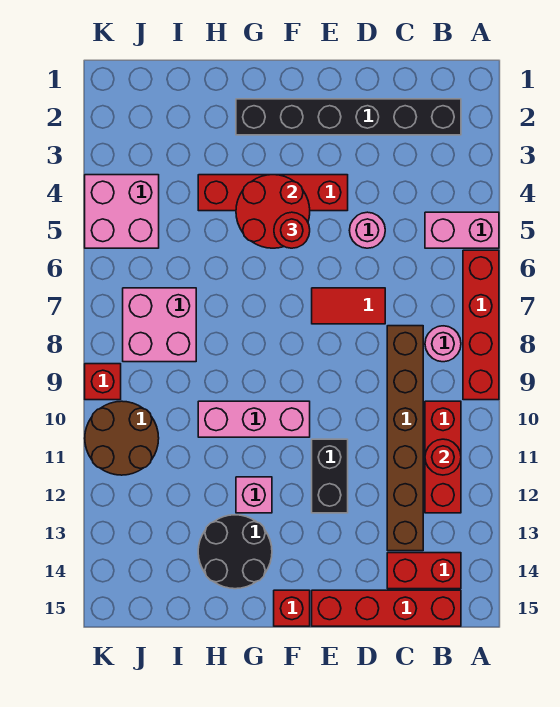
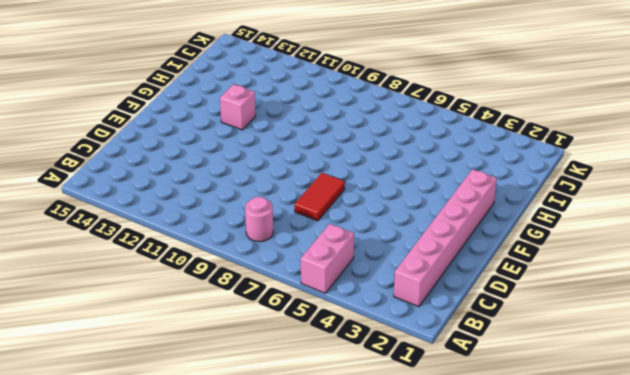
pink brick B2:G2 level 1 -> black brick B2:G2 level 1
none -> red brick A6:A9 level 1
none -> red brick B10:B12 level 1
none -> red brick B14:C14 level 1

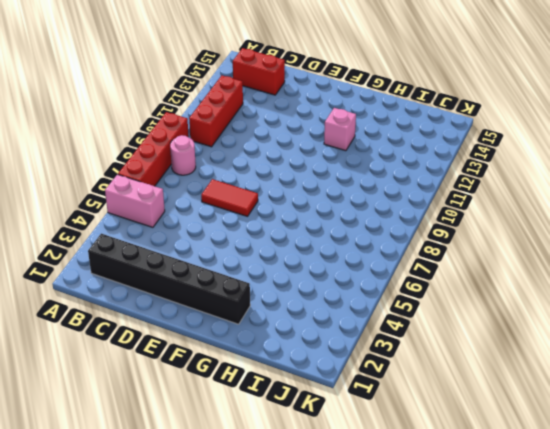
none -> red brick B15:E15 level 1
none -> brown brick C8:C13 level 1
none -> pink round brick D5 level 1

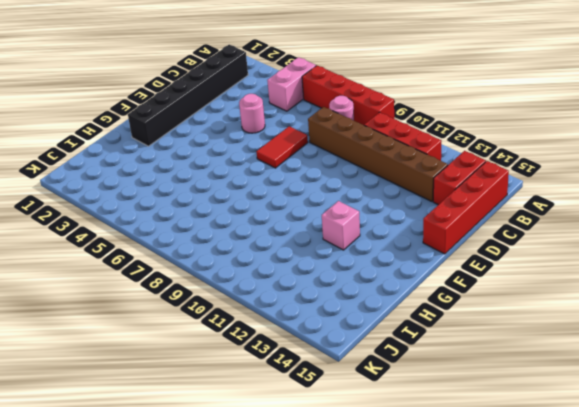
none -> red brick E4:H4 level 1
none -> black brick E11:E12 level 1
none -> pink brick F10:H10 level 1

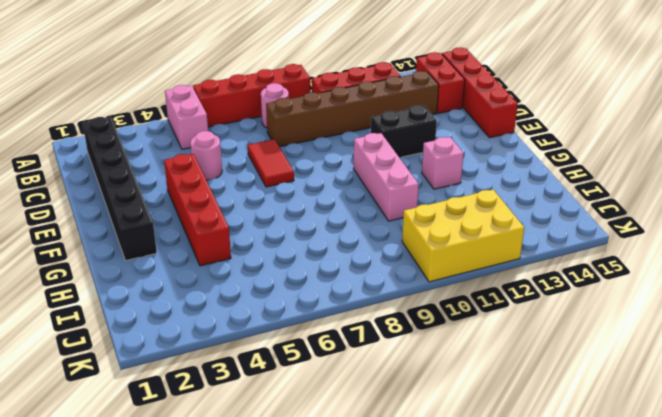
yellow brick J10:K12 level 1 -> brown round brick J10:K11 level 1
none -> red brick F15 level 1
none -> black round brick G13:H14 level 1
none -> pink brick I7:J8 level 1

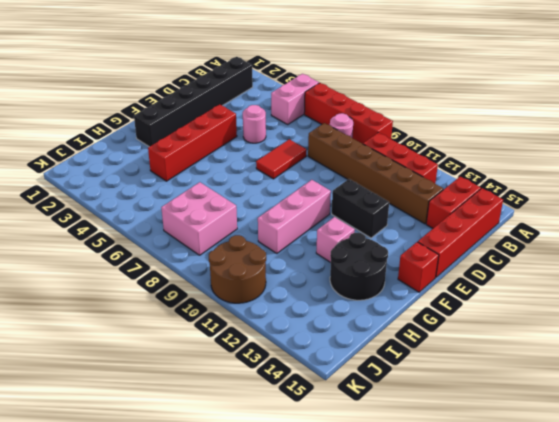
none -> pink brick J4:K5 level 1
none -> red brick K9 level 1
none -> red round brick B11 level 2

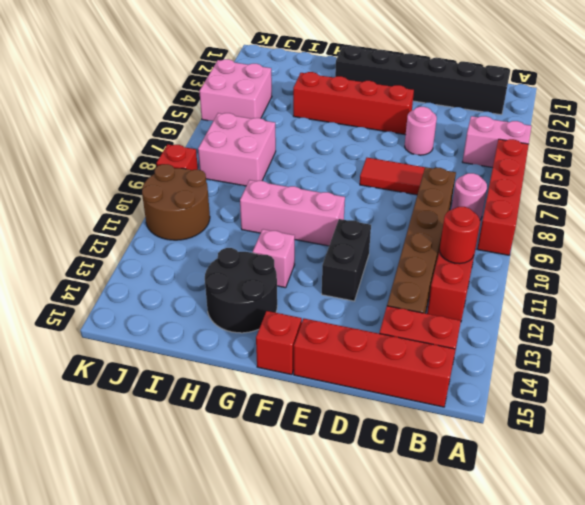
none -> red round brick F4:G5 level 2
none -> red round brick F5 level 3

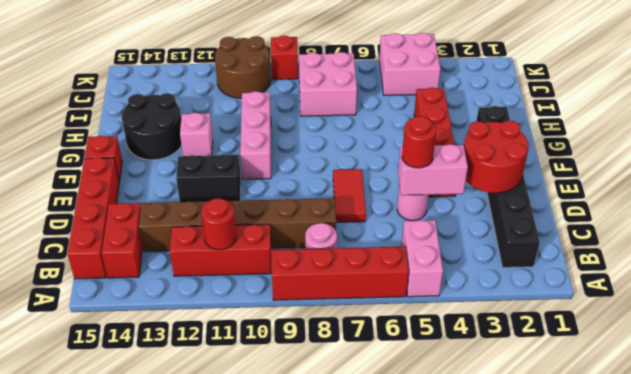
red round brick D2:E3 level 2 -> red round brick F4:G5 level 2
pink brick D4:D5 level 2 -> none
red round brick D5 level 3 -> red round brick F5 level 3

